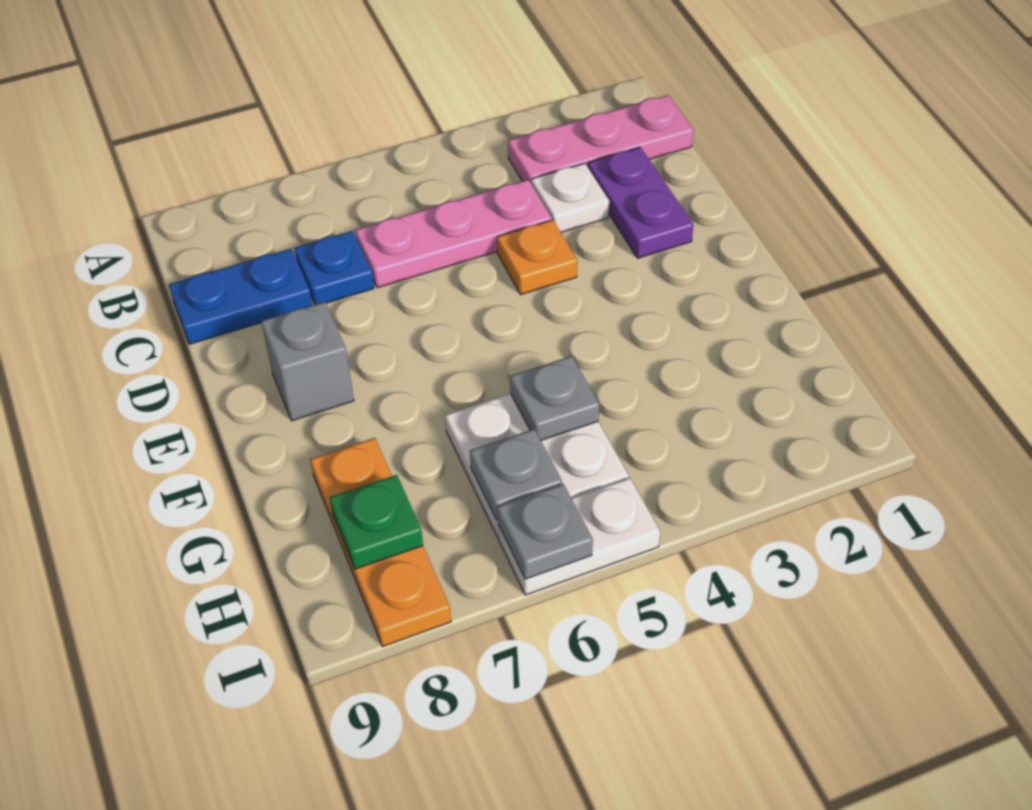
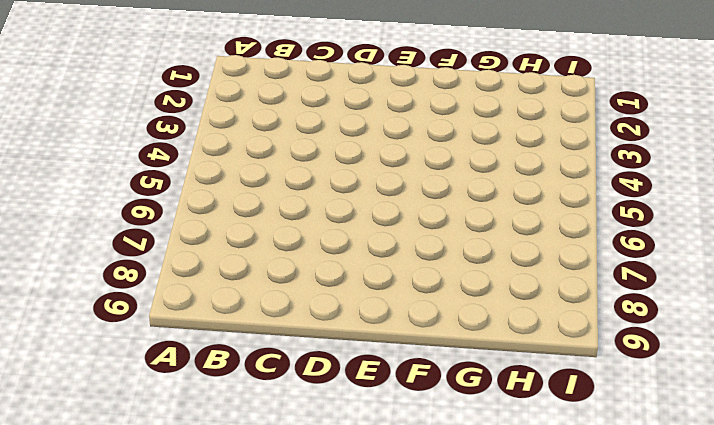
none -> pink plate B1:B3 level 1
none -> purple plate C2:D2 level 1
none -> white plate C3 level 1

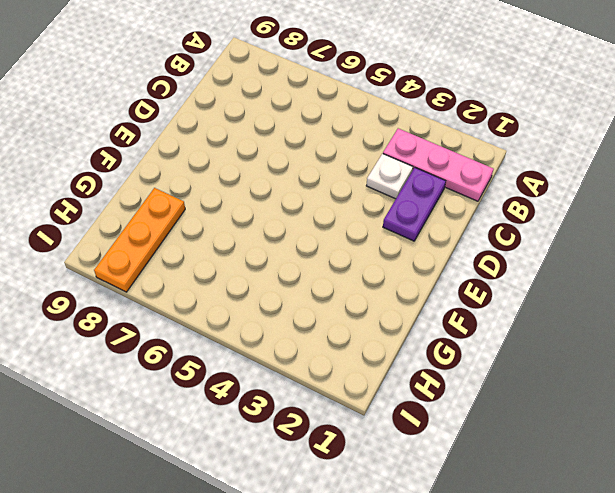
none -> pink plate C4:C6 level 1
none -> blue plate C7 level 1
none -> blue plate C8:C9 level 1

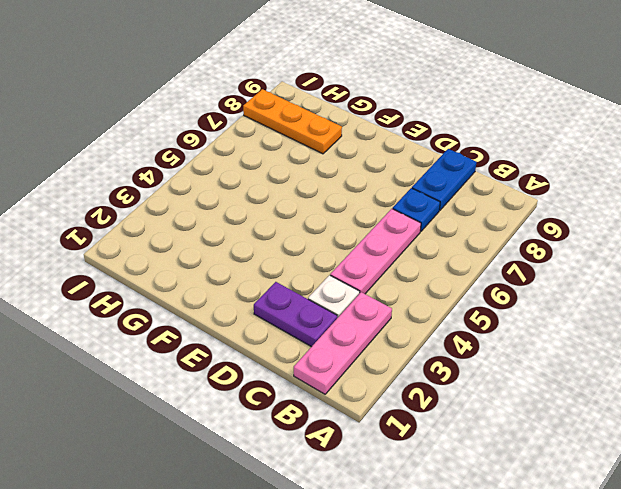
none -> orange plate D4 level 1
none -> grey brick E8 level 1
none -> white plate G5:H6 level 1

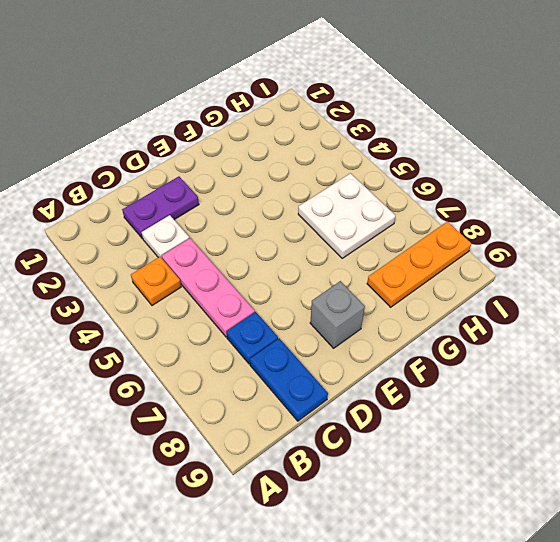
orange plate B4 level 1 -> orange plate D4 level 1
none -> pink plate B1:B3 level 1
none -> white plate I5:I6 level 1
none -> grey plate G5 level 2

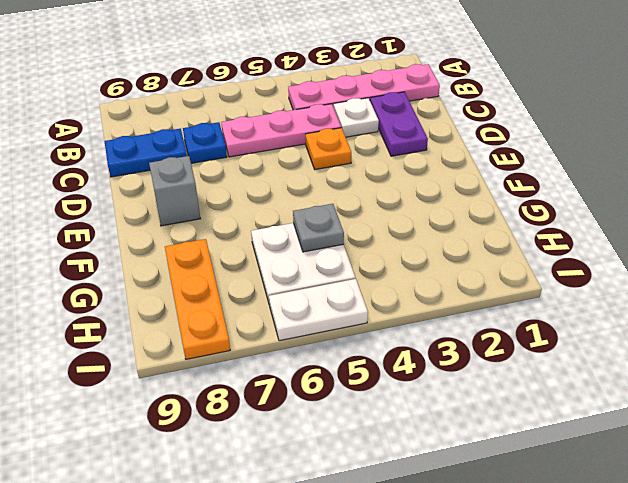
pink plate B1:B4 level 1 -> pink plate B1:B3 level 1
none -> grey plate H6 level 2
none -> green plate H8 level 2
none -> grey plate I6 level 2

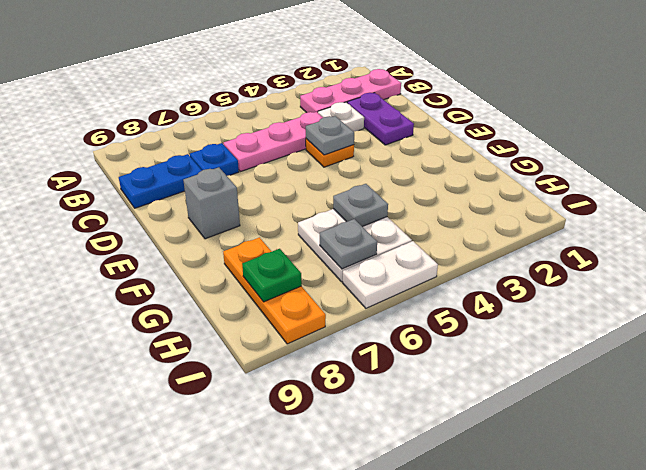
grey plate D4 level 2 -> grey plate I6 level 2

